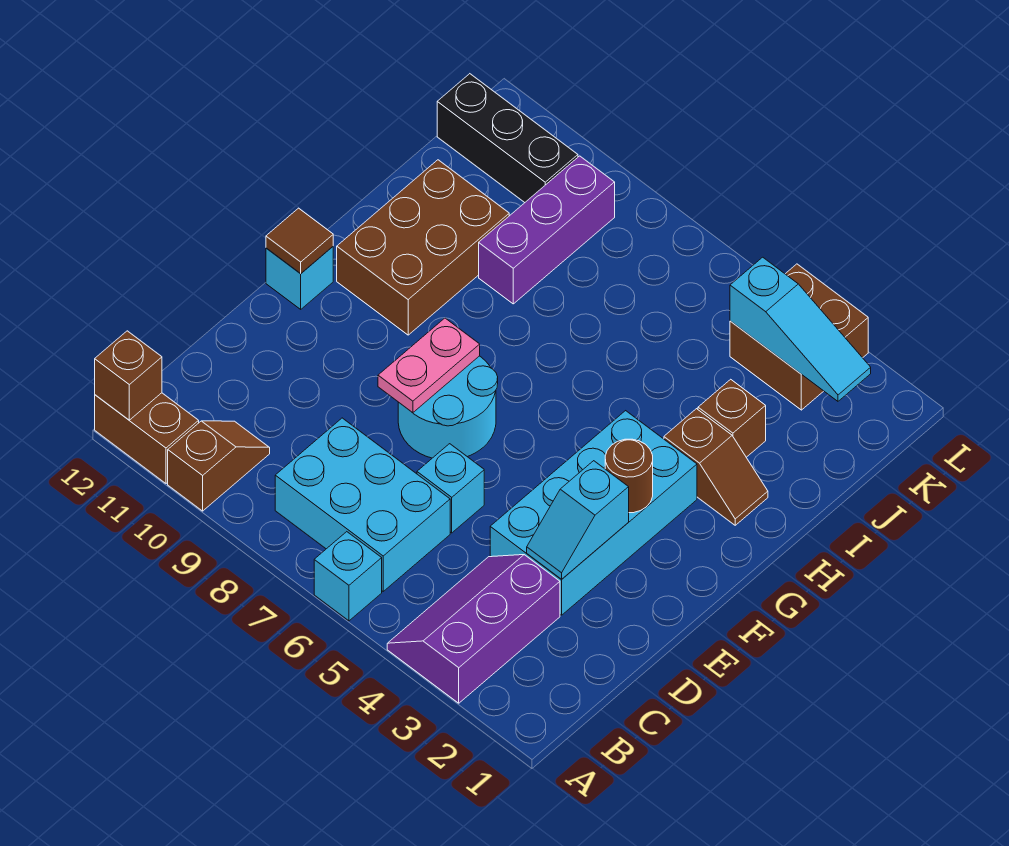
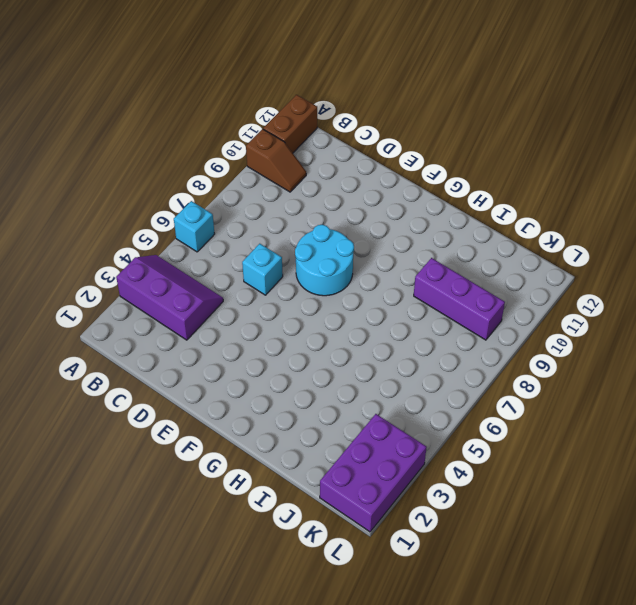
purple brick K1:L3 level 1 -> brown brick K3:L4 level 1
none -> cyan brick B6:C8 level 1
none -> cyan brick D3:G4 level 1
none -> cyan brick F12 level 1

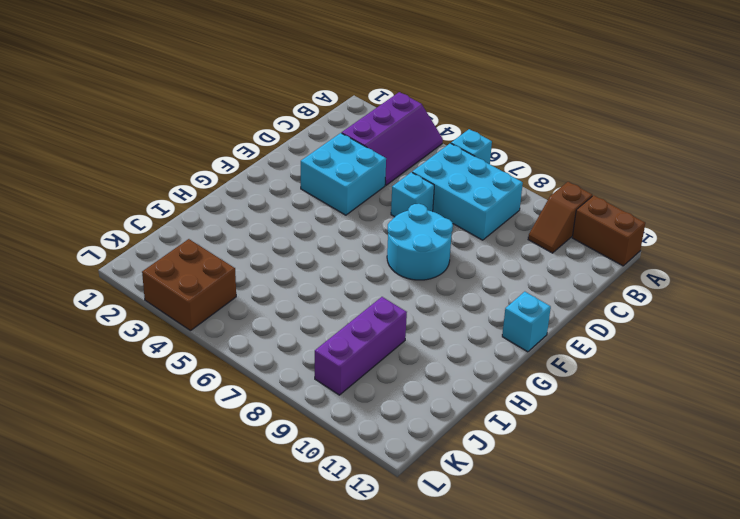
cyan brick D3:E4 level 1 -> cyan brick D3:G4 level 1
none -> brown brick G10:I11 level 1
none -> brown slope H2:H3 level 1 top 3
none -> brown brick I3 level 1

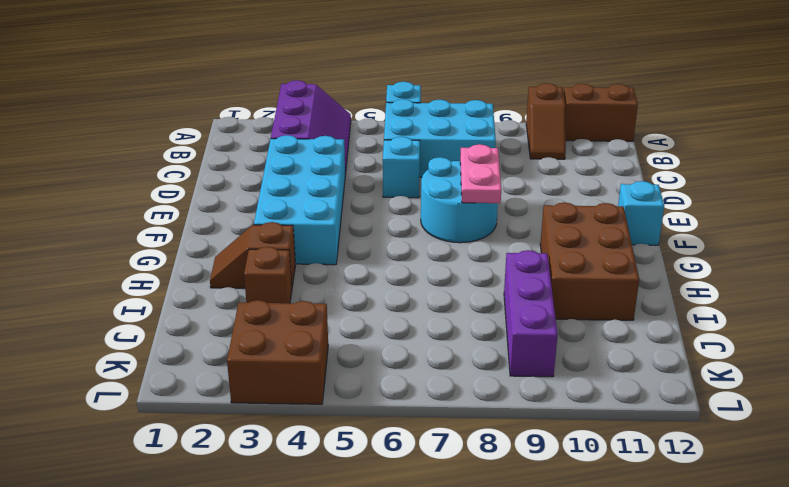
none -> black brick K10:K12 level 1
none -> brown brick A12 level 2
none -> cyan slope D3:E3 level 2 top E

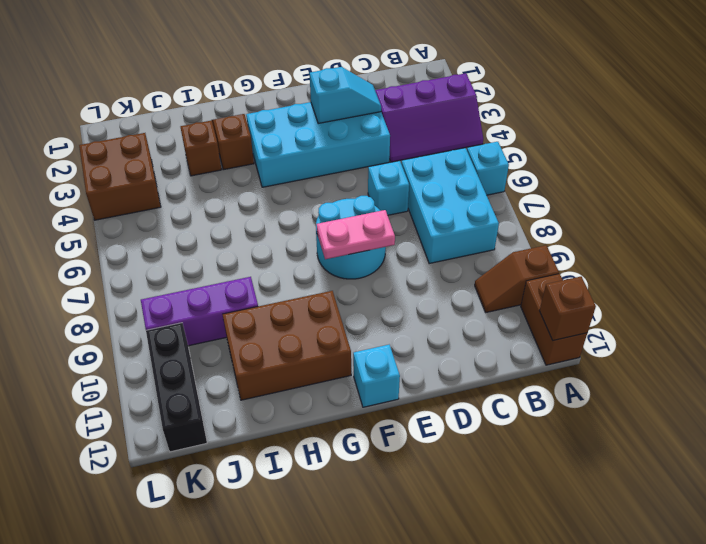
none -> brown round brick F3 level 2
none -> brown tile F12 level 2
none -> cyan slope K2:K4 level 2 top 4

